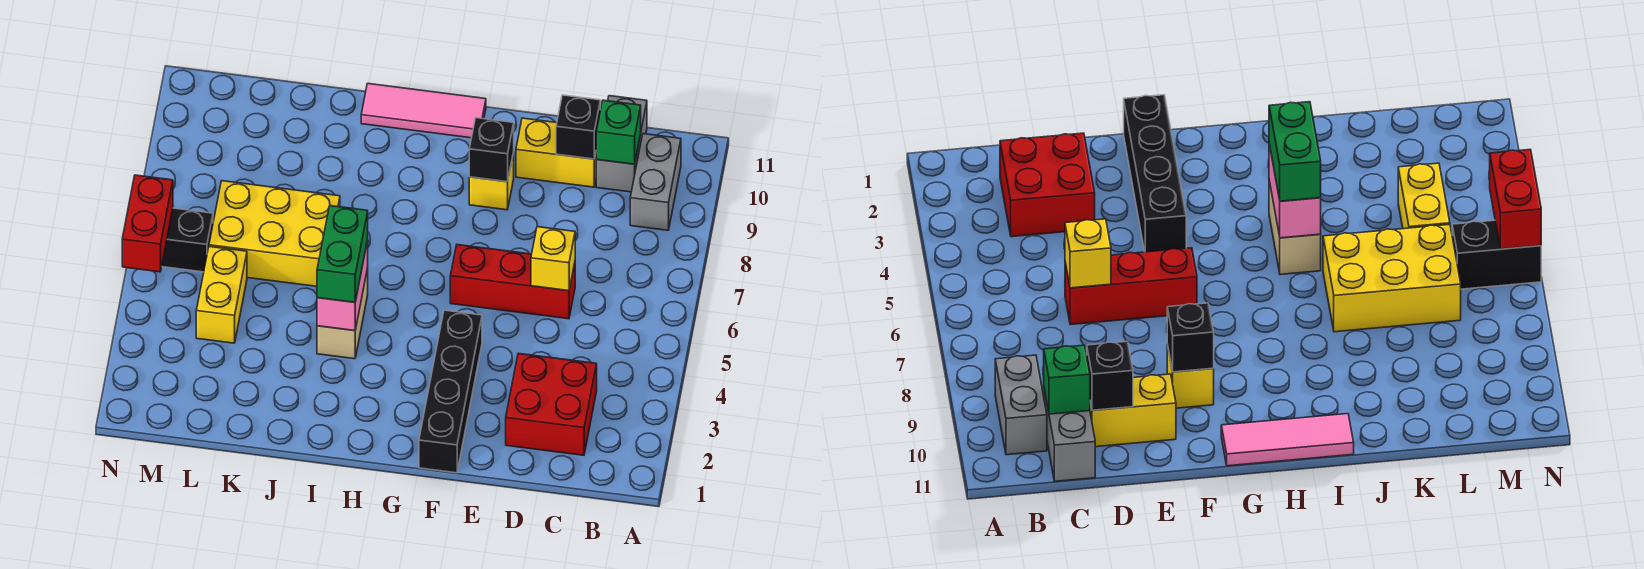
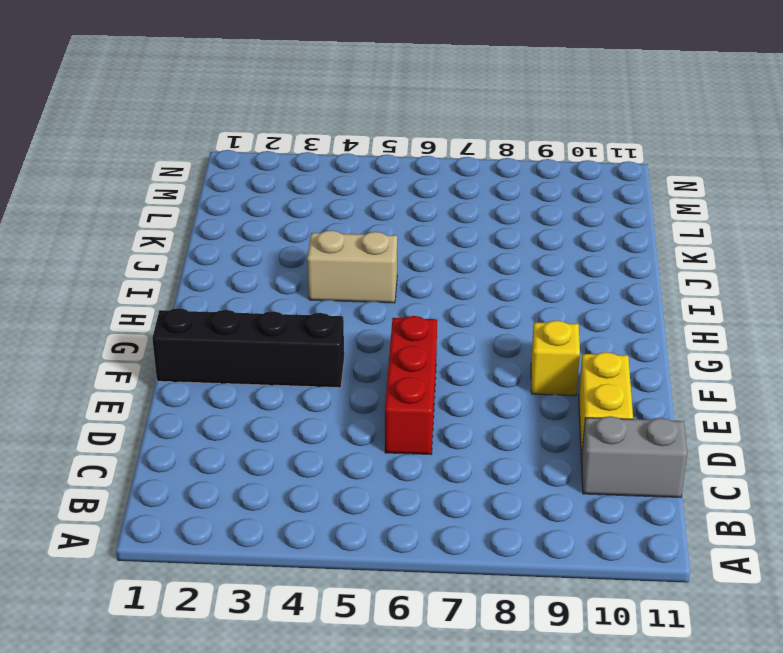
none -> grey brick B9:B10 level 1
none -> red brick C2:D3 level 1
none -> pink tile G11:I11 level 1

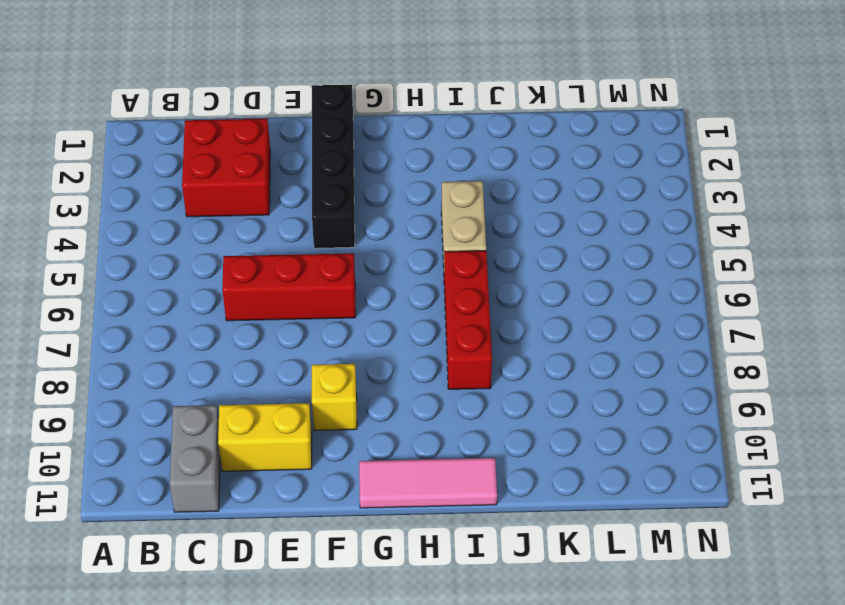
red brick I6:I8 level 1 -> none
none -> grey brick B9:B10 level 1
none -> yellow brick J6:L7 level 1
none -> yellow brick L4:L5 level 1

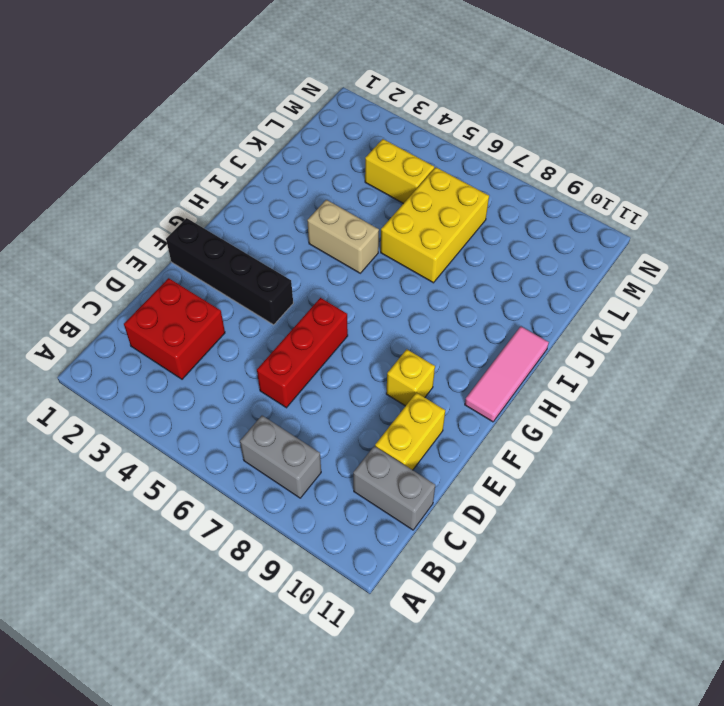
grey brick B7:B8 level 1 -> grey brick B9:B10 level 1
none -> black brick M6:N6 level 1
none -> green brick C10 level 2
none -> yellow brick D6 level 2

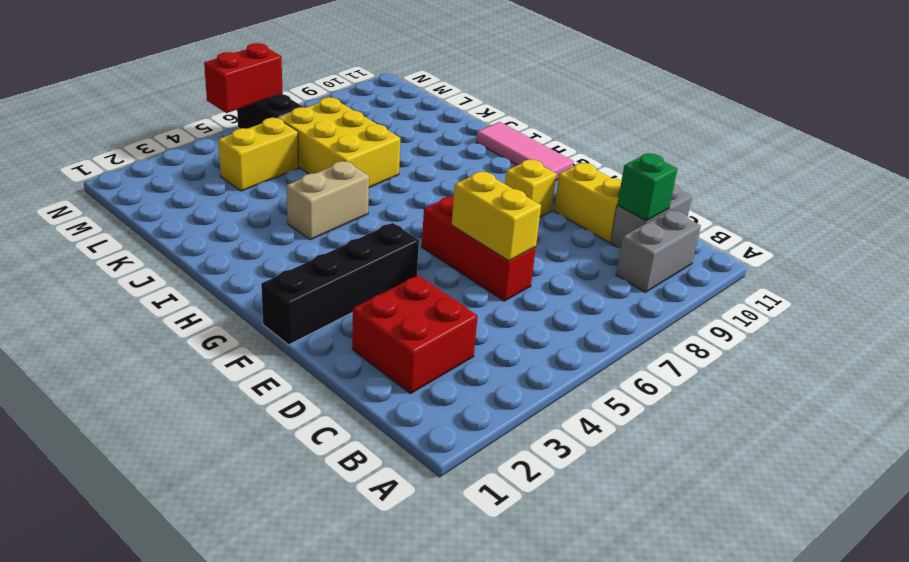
yellow brick D6:E6 level 2 -> yellow brick D6 level 2
none -> black brick D10 level 2
none -> black brick F9 level 2
none -> pink brick I4:I5 level 2

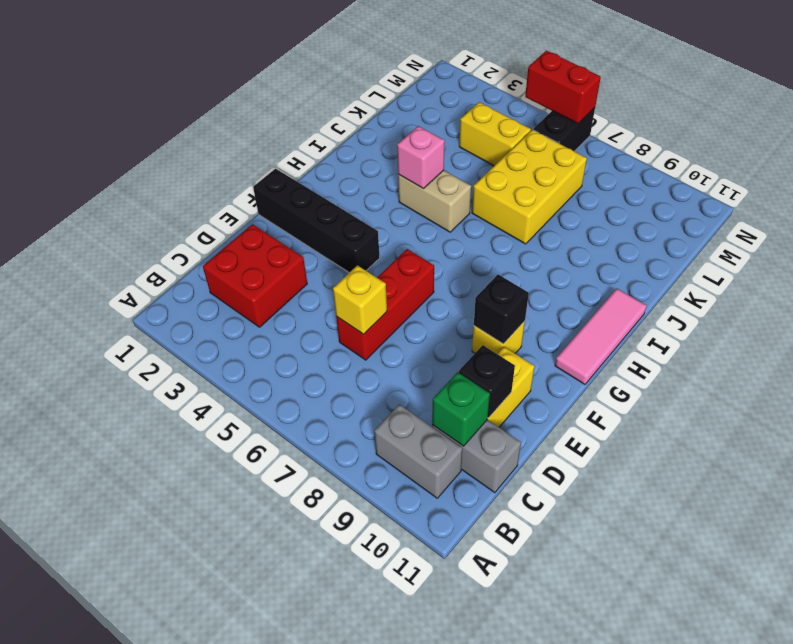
pink brick I4 level 2 -> pink brick I4:I5 level 2
none -> green brick I4:I5 level 3

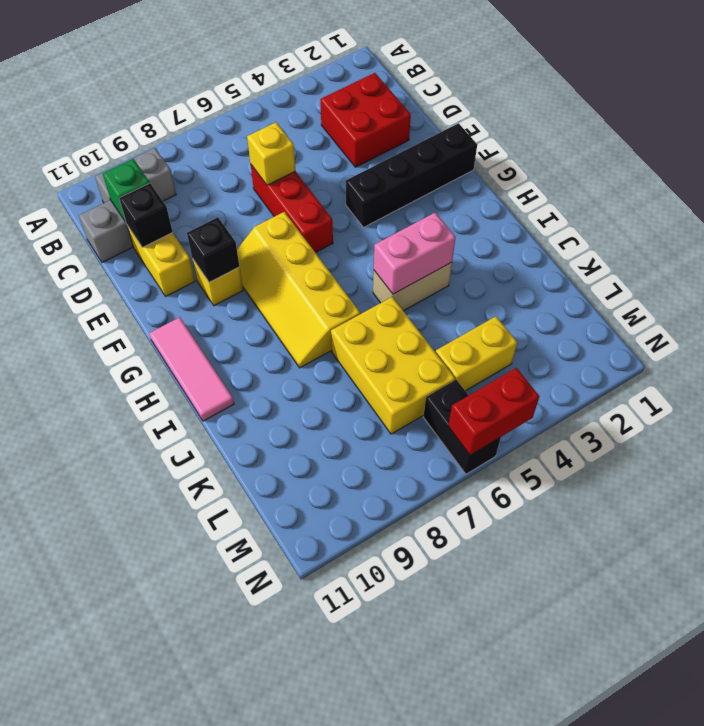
yellow slope F7:I8 level 1 top 7 -> none
none -> green brick I4:I5 level 3

